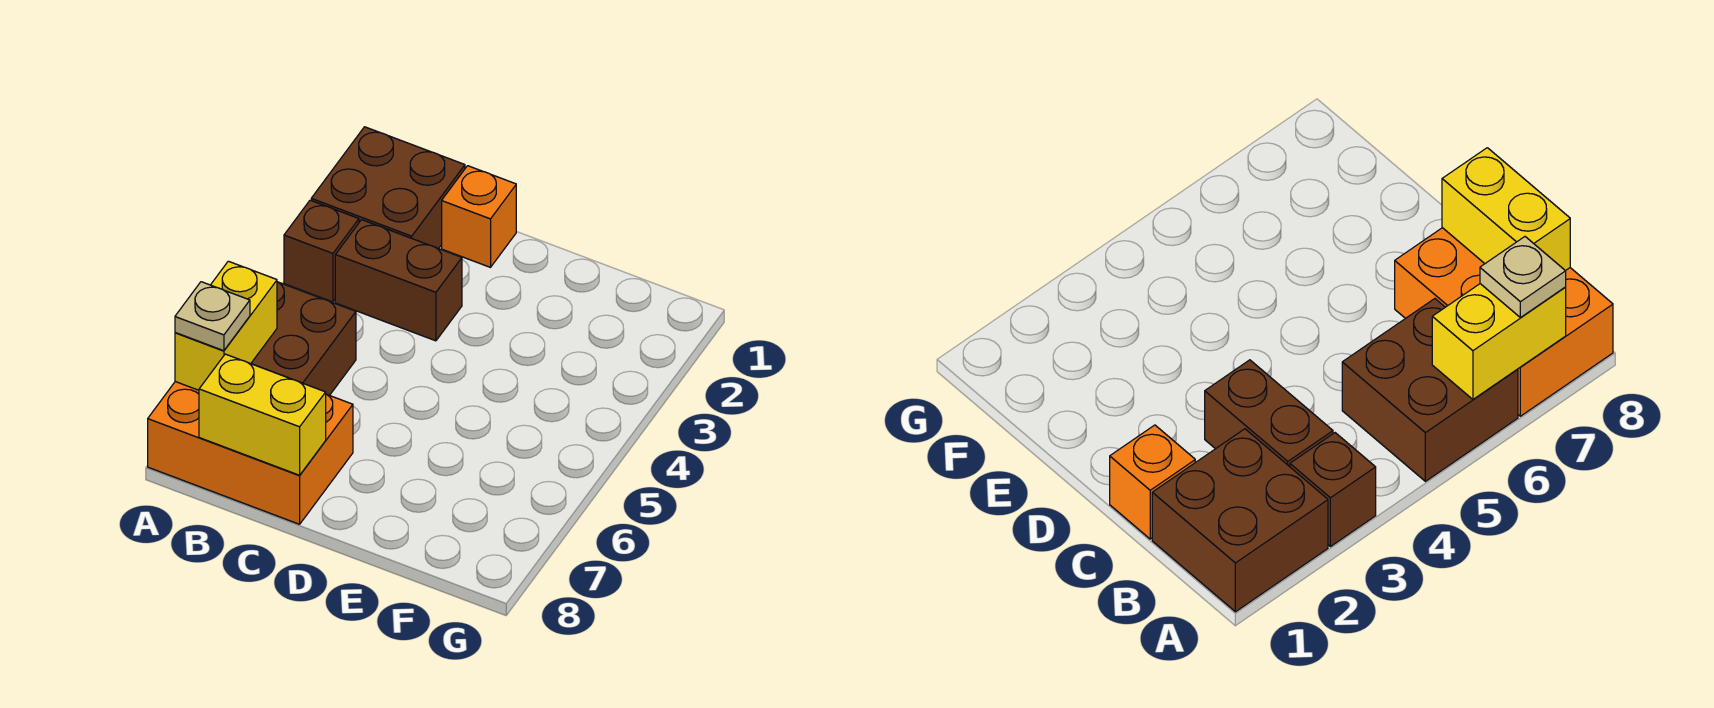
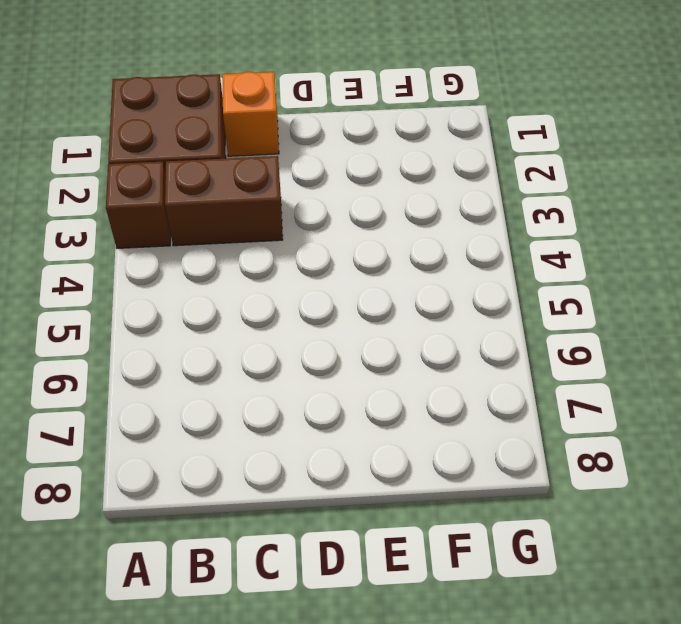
none -> brown brick A5:B6 level 1
none -> orange brick A7:C8 level 1

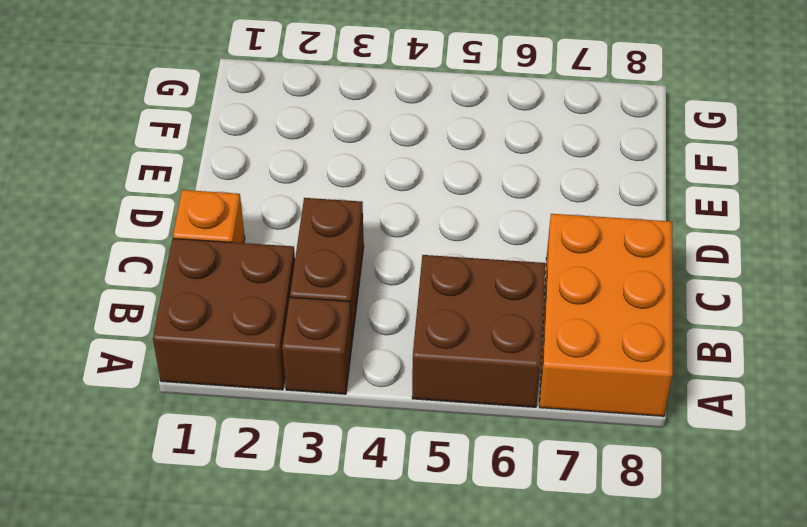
none -> yellow brick A6:A7 level 2
none -> yellow brick B8:C8 level 2

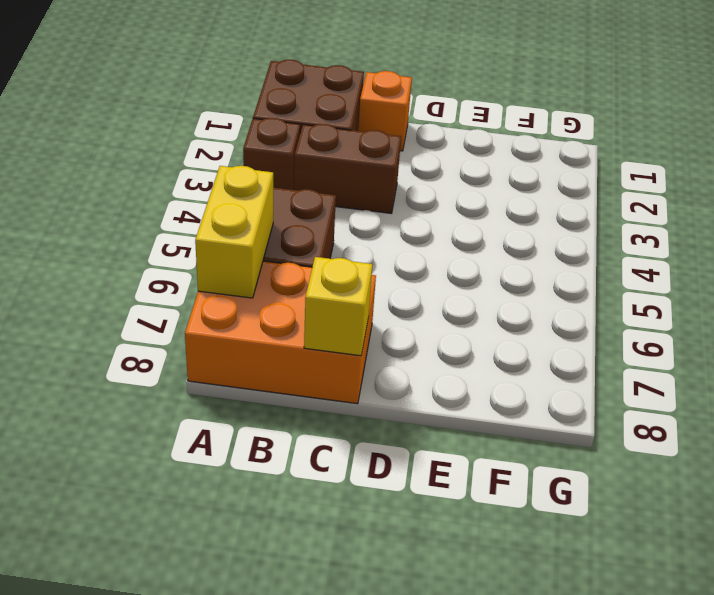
yellow brick C8 level 2 -> yellow brick B8:C8 level 2
none -> tan plate A7 level 3

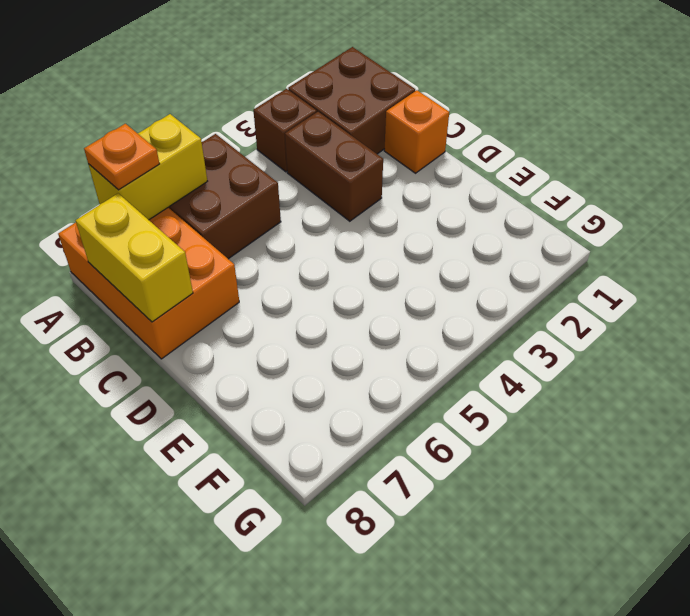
orange plate A7 level 3 -> tan plate A7 level 3

